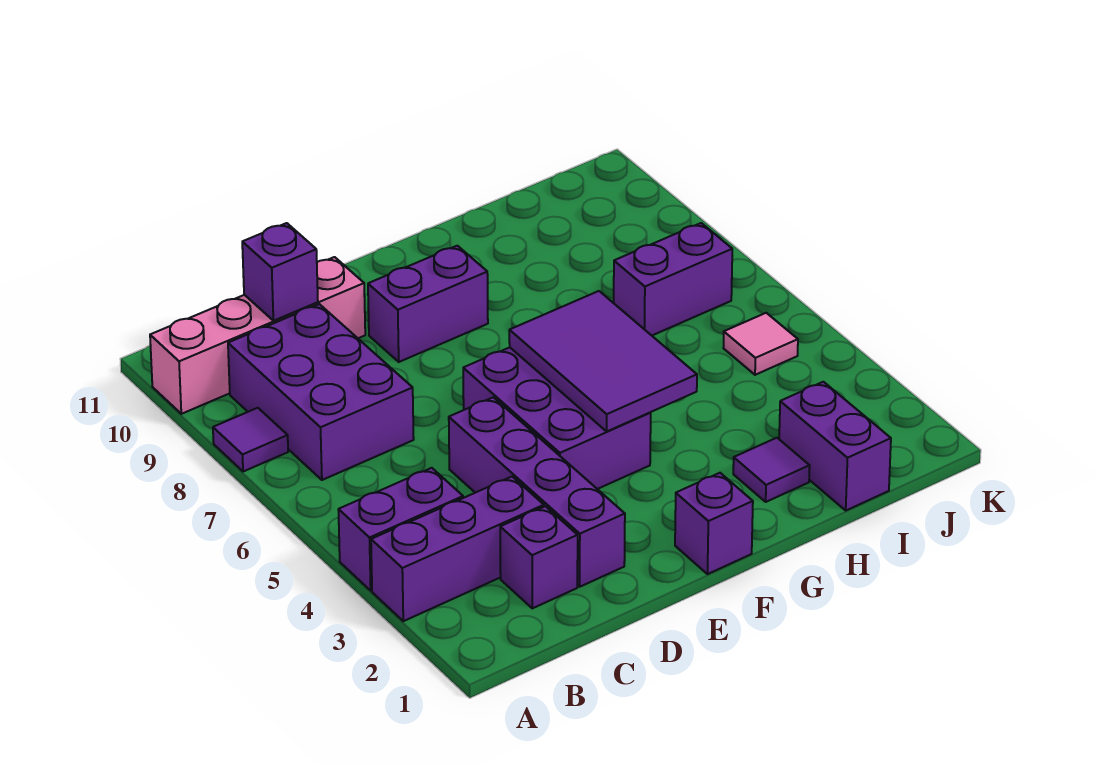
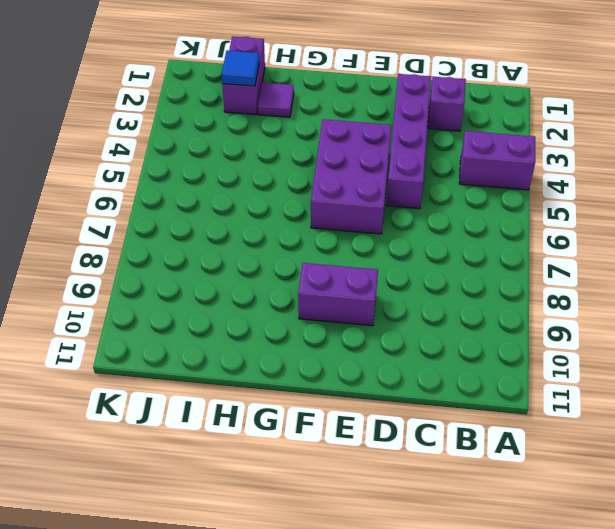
blue tile I2 level 2 -> none
none -> purple brick A3:C3 level 1
none -> purple tile A8 level 1
none -> pink brick A10:D10 level 1

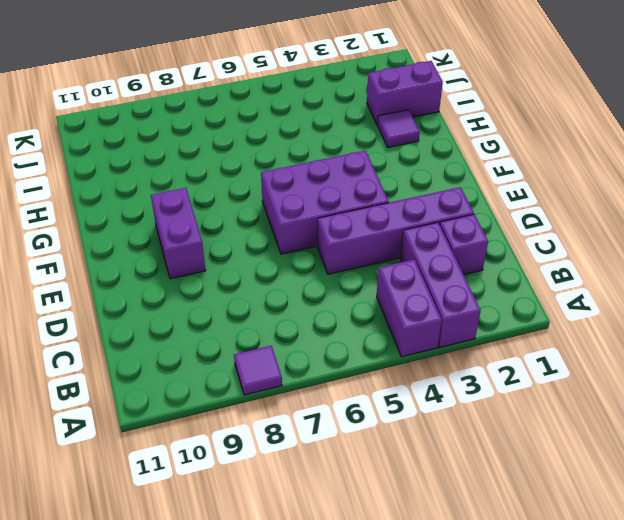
none -> pink brick A10:D10 level 1
none -> purple brick B7:C9 level 1
none -> purple brick F1 level 1

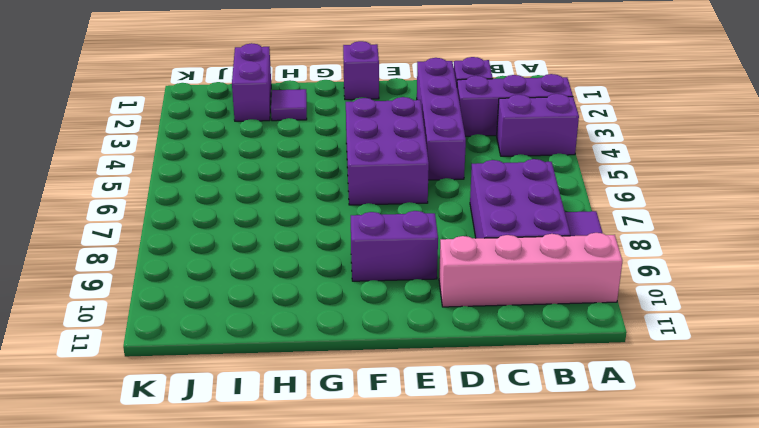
none -> purple brick I7:J7 level 1
none -> pink tile J5 level 1
none -> purple brick C10 level 2

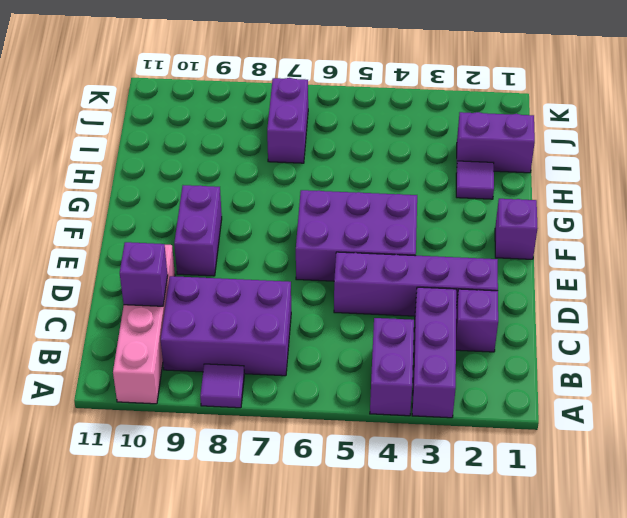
none -> pink tile J5 level 1
none -> purple tile F4:G6 level 2

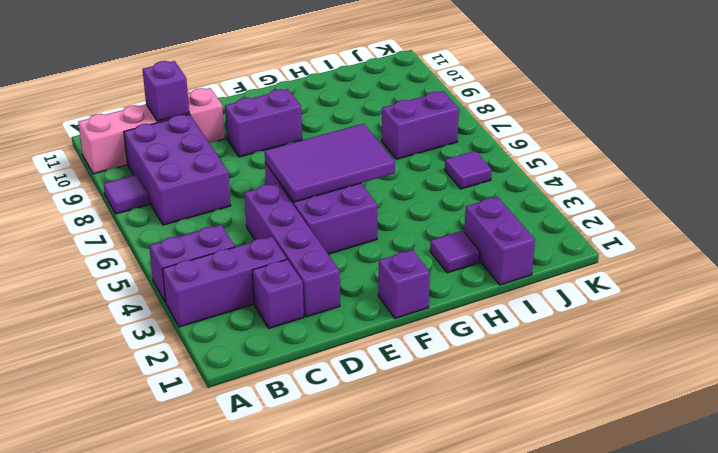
purple tile E5:G6 level 2 -> purple tile F4:G6 level 2
purple tile J5 level 1 -> pink tile J5 level 1

